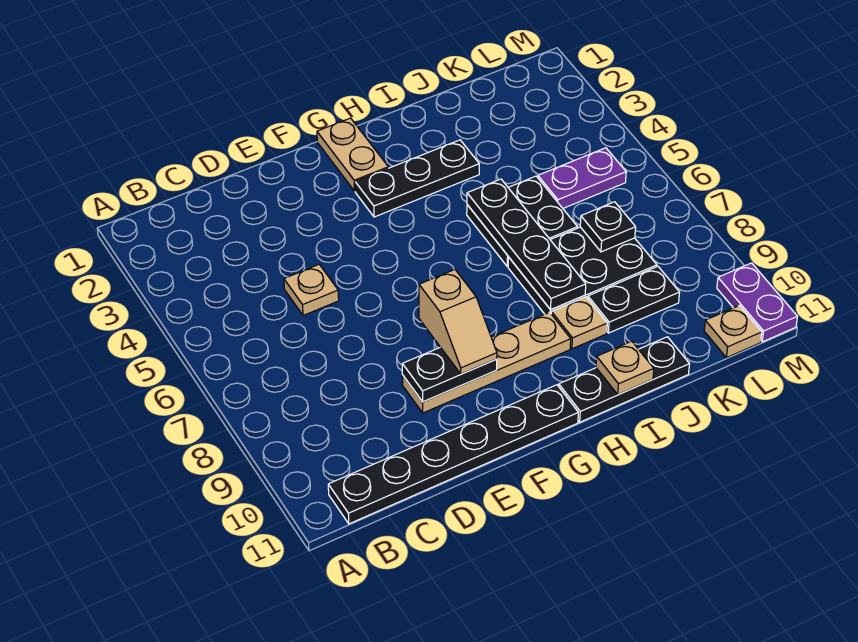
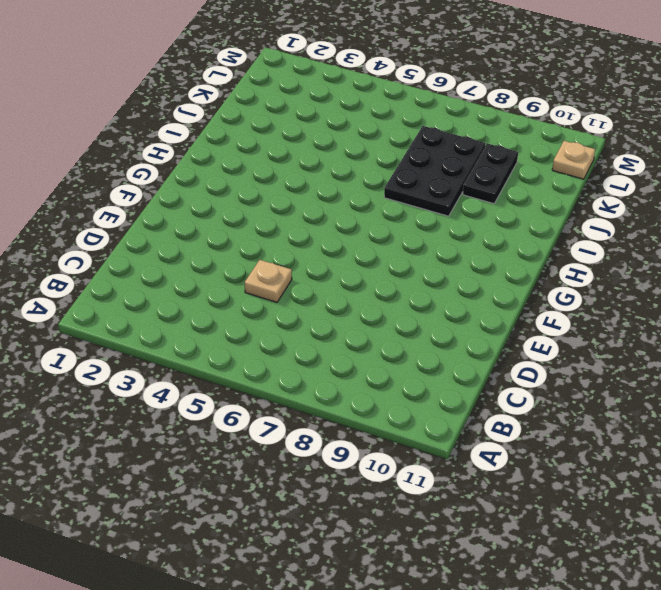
none -> black plate B11:G11 level 1
none -> tan plate E9:H9 level 1
none -> tan plate G1:G2 level 1

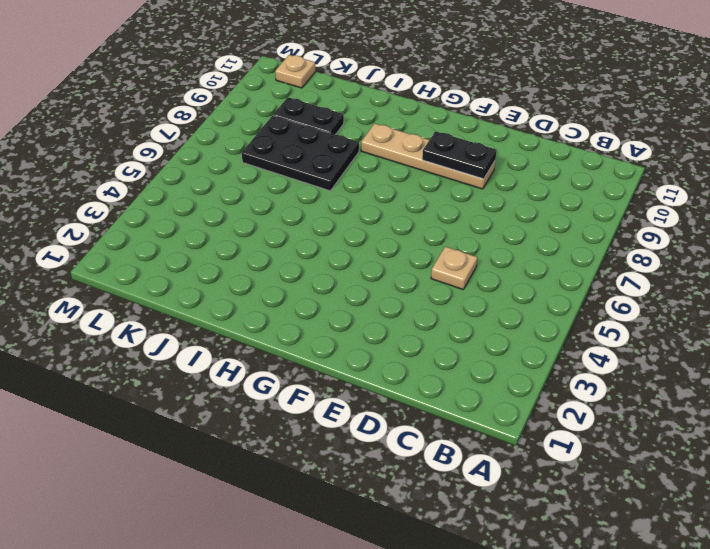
none -> black plate B11:G11 level 1
none -> tan plate G1:G2 level 1
none -> black plate G3:I3 level 1

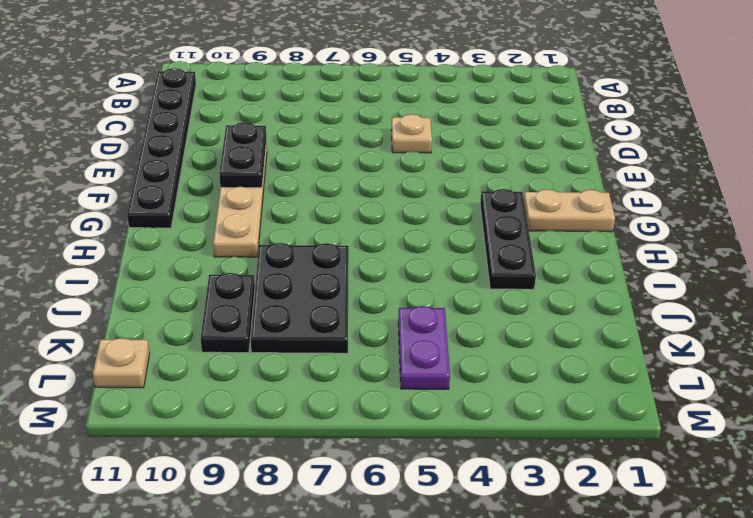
none -> black plate H11:J11 level 1
none -> black plate I5:J6 level 1
none -> tan plate I9 level 1

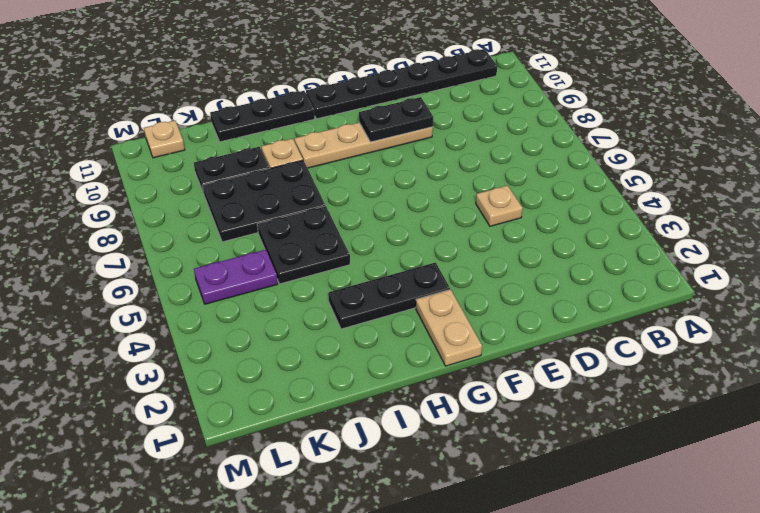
none -> purple plate M10:M11 level 1
none -> black plate I5:I8 level 2
none -> tan plate I11 level 2

